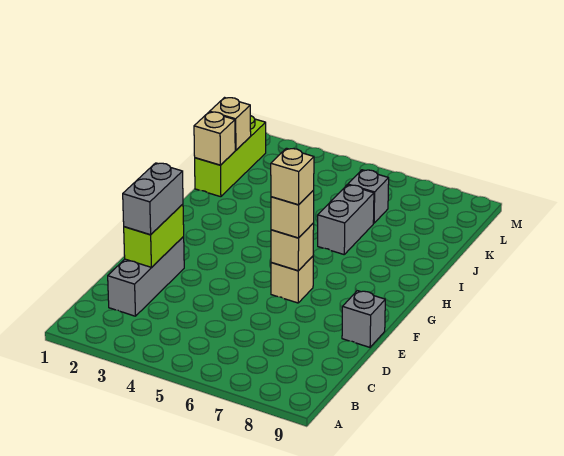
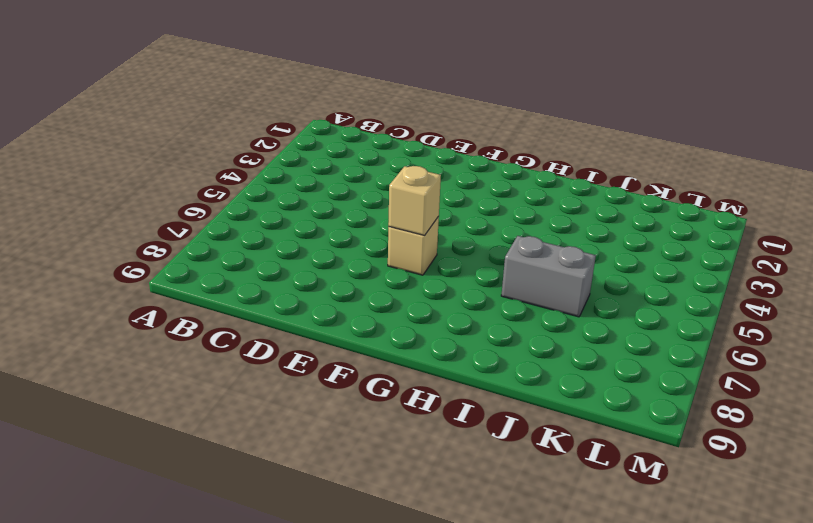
none -> grey brick C2:E2 level 1
none -> grey brick E9 level 1
none -> lime brick J1:L1 level 1

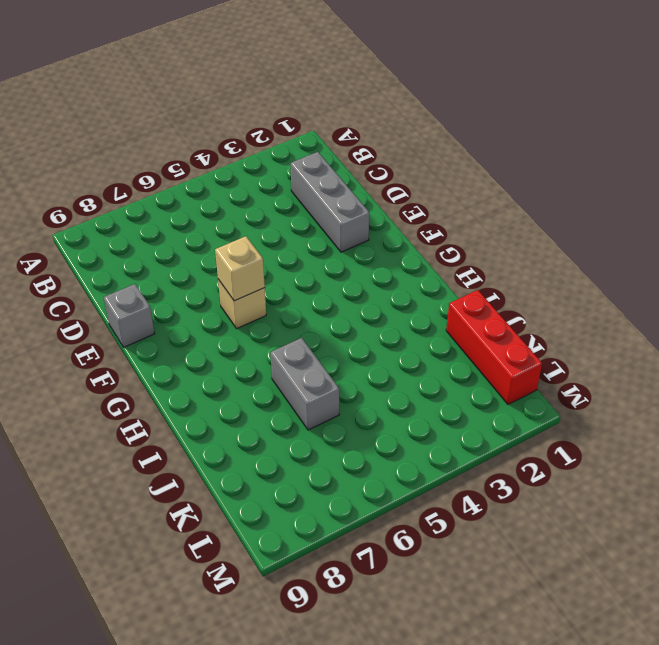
red brick J1:L1 level 1 -> lime brick J1:L1 level 1
none -> grey brick K6 level 1
none -> lime brick D2:E2 level 2
none -> tan brick J1 level 2

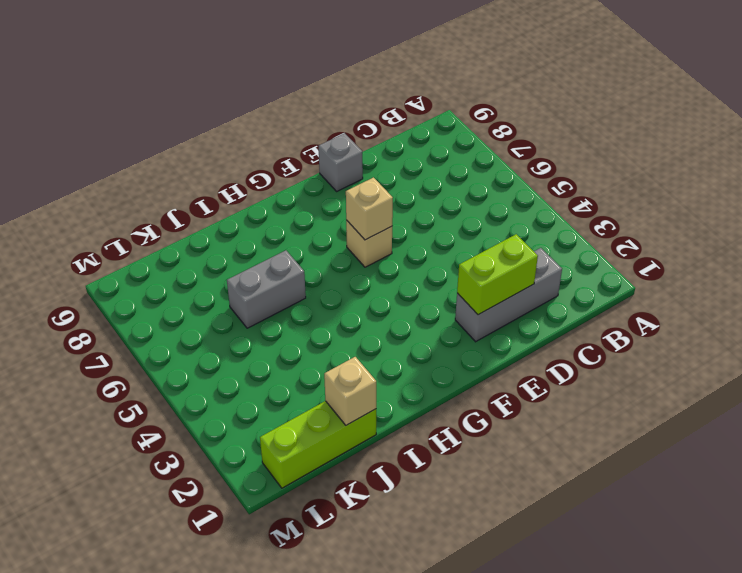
none -> grey brick K6 level 1
none -> tan brick K1 level 2
none -> grey brick D2:E2 level 3

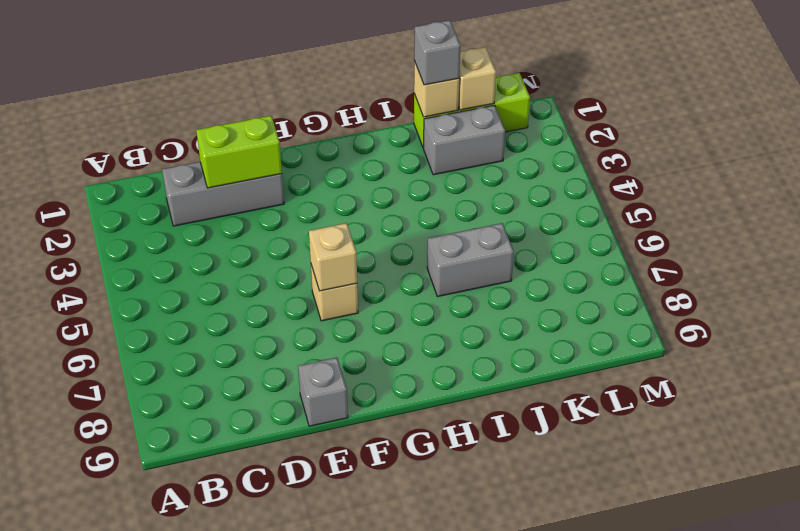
grey brick J1 level 3 -> grey brick K6 level 1
grey brick J2:K2 level 1 -> grey brick D2:E2 level 3
none -> tan brick F6 level 3
none -> tan brick F6 level 4

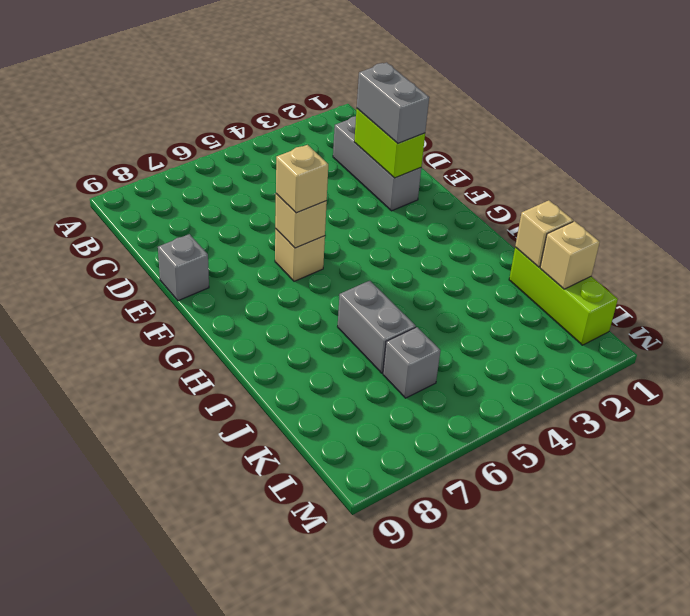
none -> tan brick F6 level 4

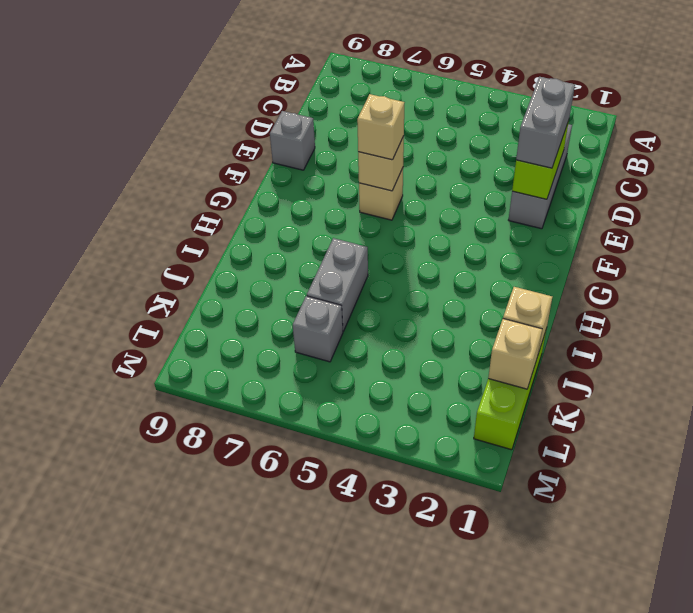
none -> tan brick F6 level 4

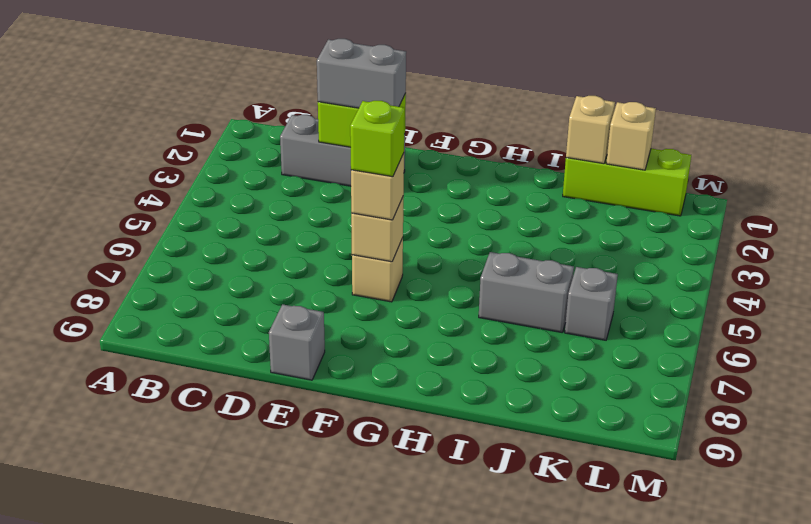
lime brick F6 level 4 -> tan brick F6 level 4

